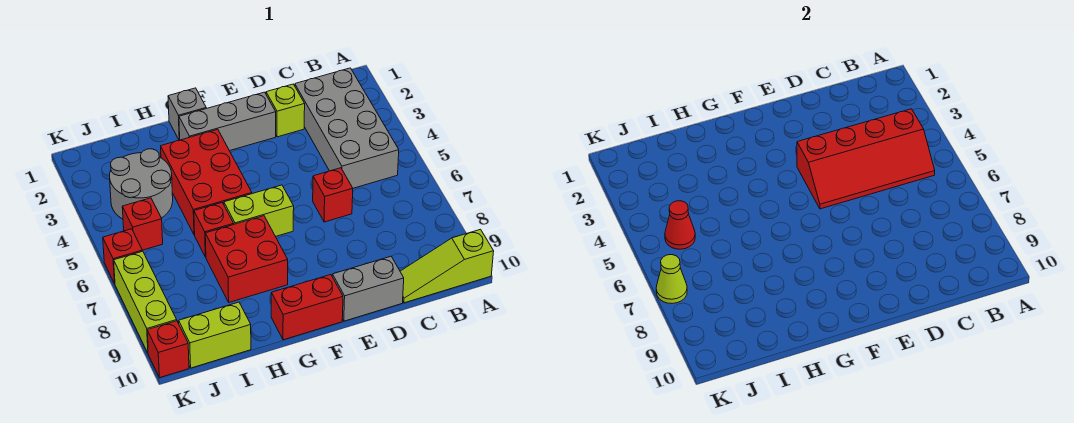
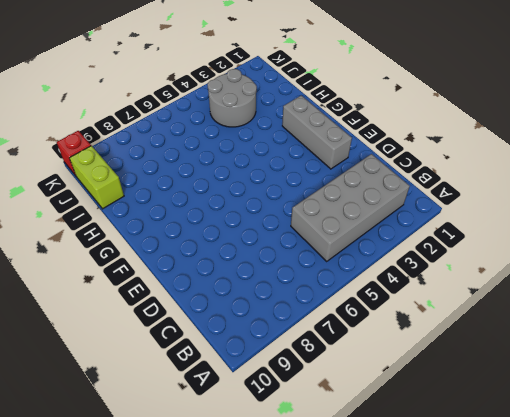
none -> lime slope A10:C10 level 1 top A
none -> lime brick D2 level 1
none -> red brick D6 level 1

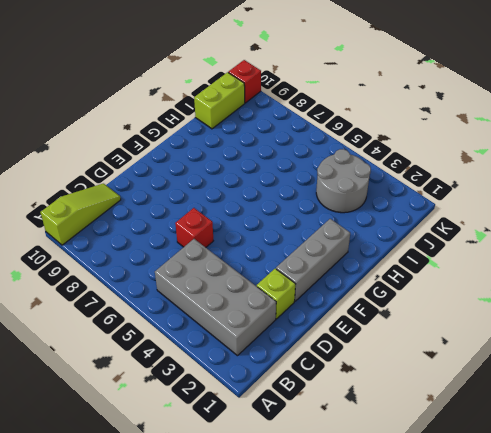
none -> grey brick D10:E10 level 1
none -> lime brick F6:G6 level 1
none -> red brick F10:G10 level 1

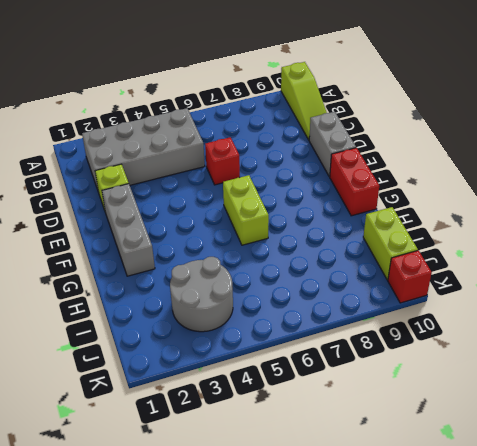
none -> grey brick G1 level 1
none -> red brick G3:H5 level 1
none -> red brick G7:H8 level 1

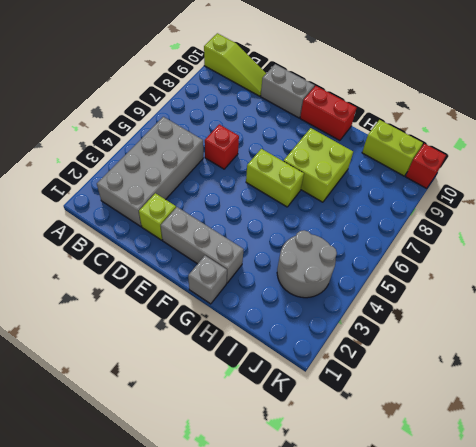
lime brick G7:H8 level 1 -> red brick G7:H8 level 1
none -> red brick G3:H5 level 1
none -> red brick H6 level 1
none -> red brick J5 level 1

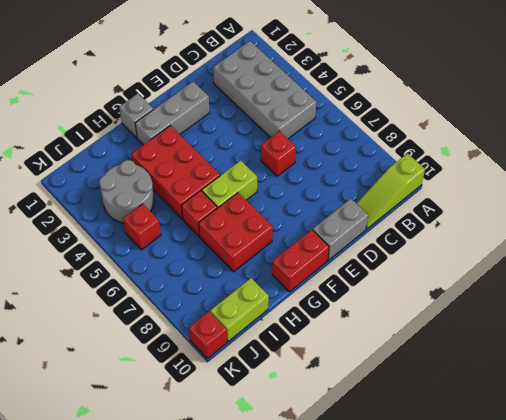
none -> lime brick D2 level 1
none -> red brick K6 level 1
none -> lime brick K7:K9 level 1

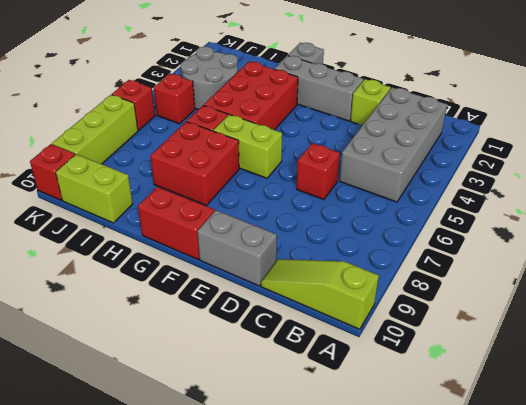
none -> red slope B4:E5 level 2 top 4
none -> red cone J5 level 2
none -> lime cone K7 level 2

